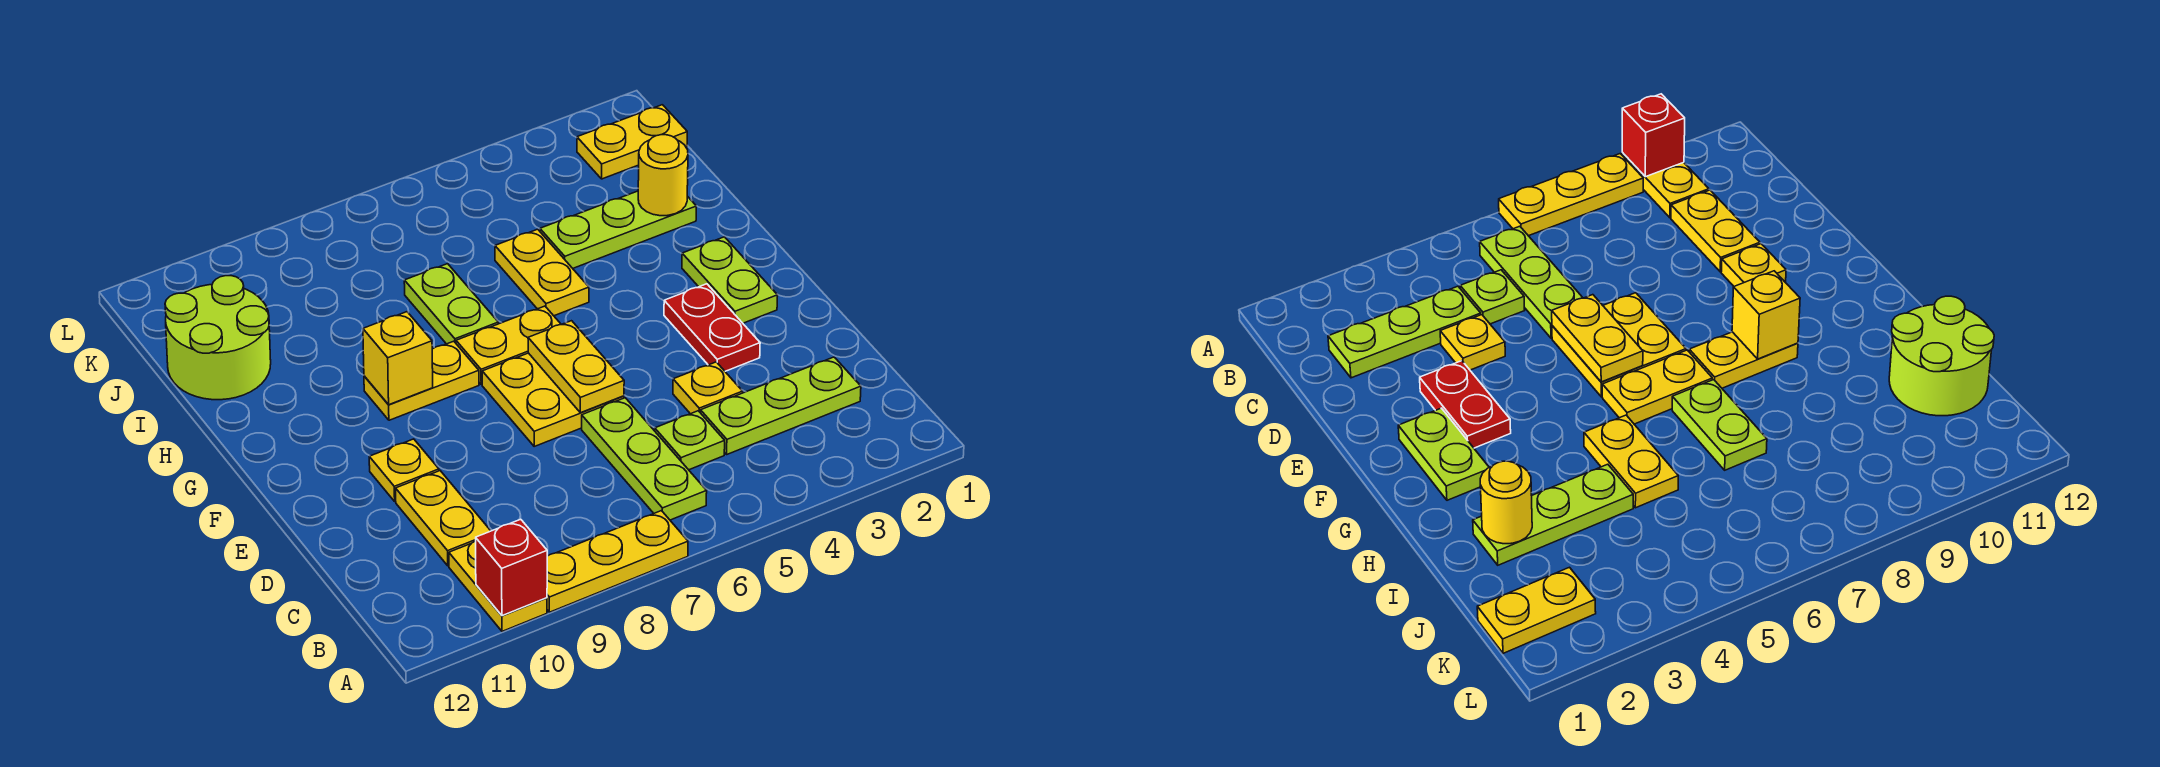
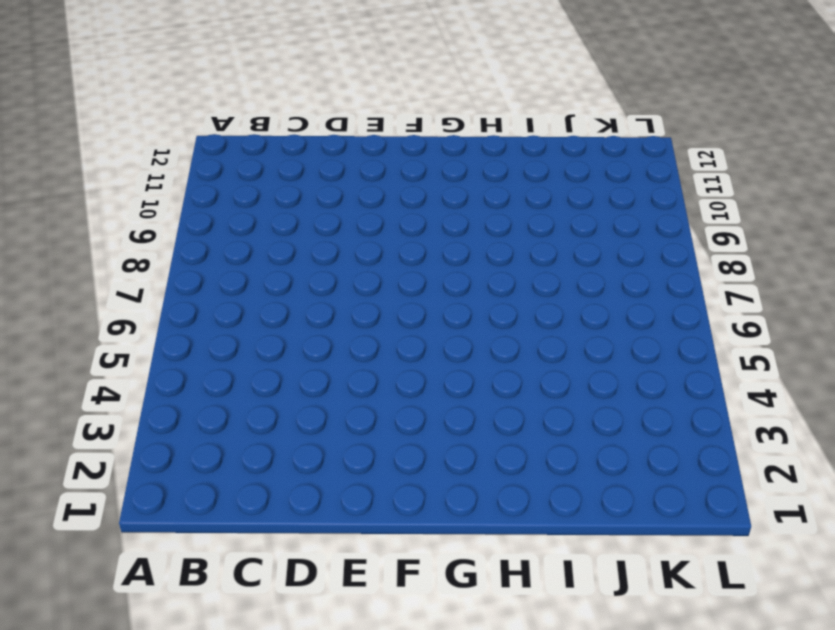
none -> yellow plate A7:A9 level 1
none -> yellow plate A10:B10 level 1
none -> lime plate B6:D6 level 1

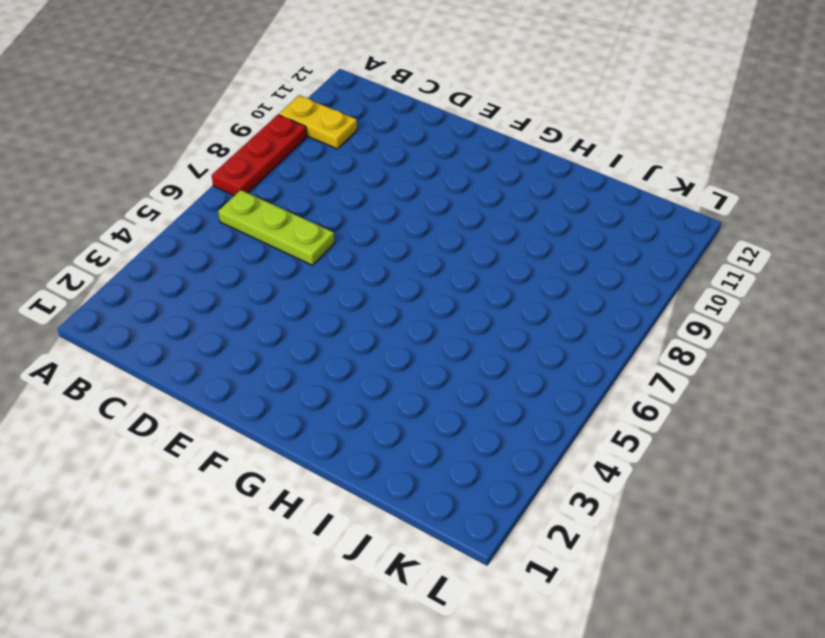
red plate A7:A9 level 1 -> yellow plate A7:A9 level 1
none -> lime plate C2:C4 level 1
none -> lime plate C5 level 1
none -> yellow plate C10:D10 level 1

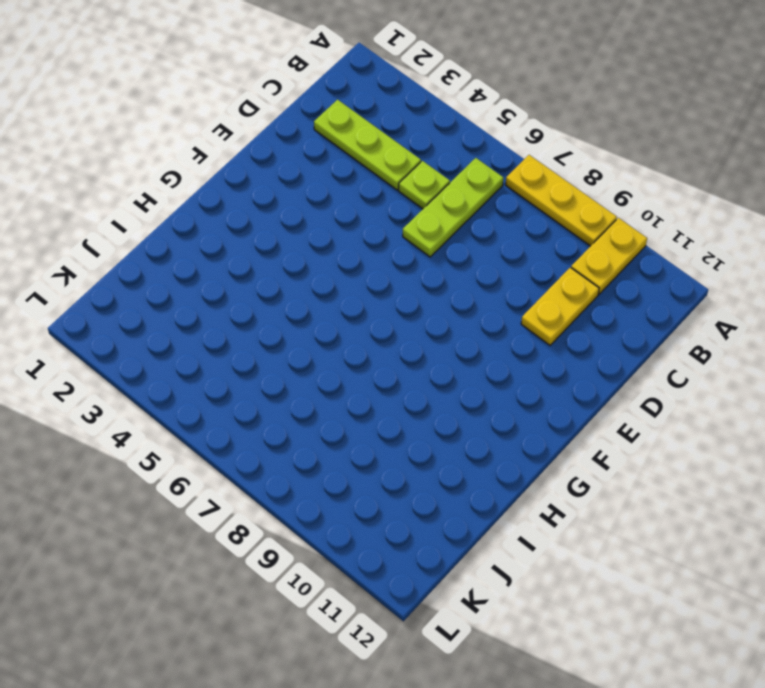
none -> yellow plate D4 level 1
none -> red plate E3:F3 level 1
none -> yellow plate E6:F7 level 1

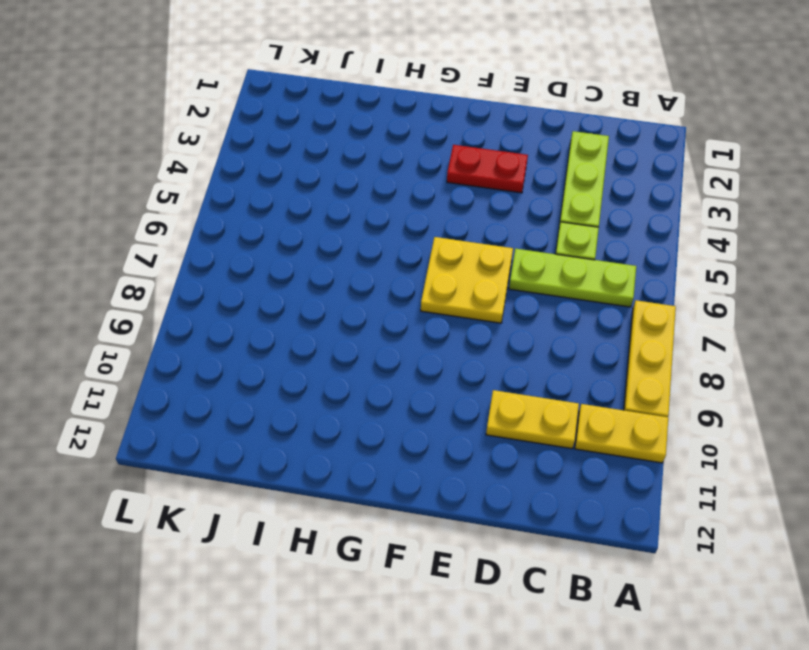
none -> yellow plate D4 level 1
none -> yellow plate E10 level 1
none -> lime plate F2:G2 level 1

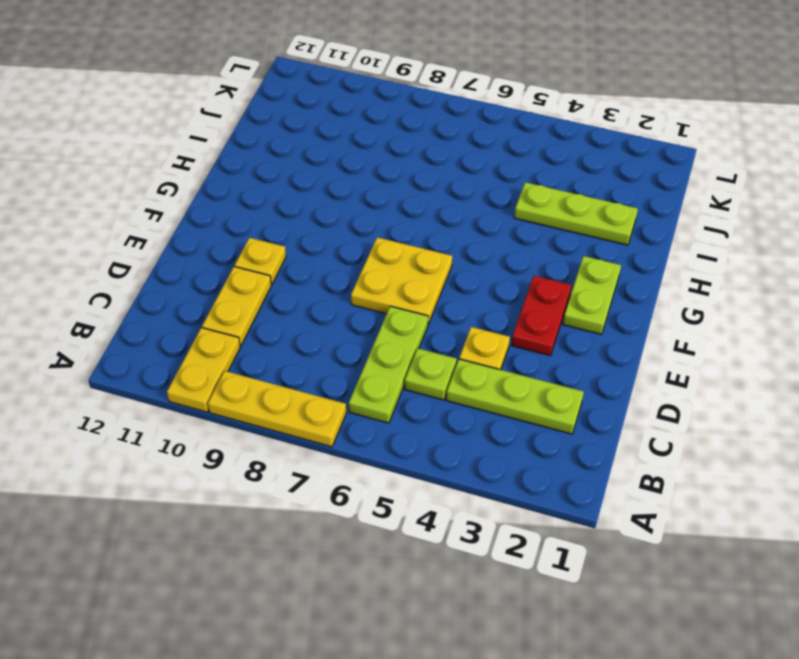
none -> yellow plate G6:G7 level 1
none -> yellow plate G8:G9 level 1
none -> yellow plate H5:I5 level 1

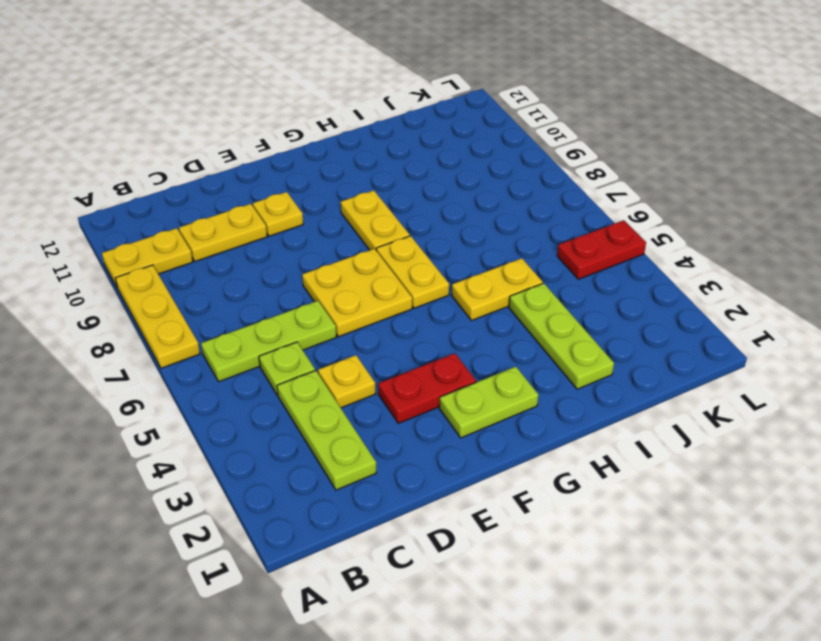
red plate K5:L5 level 1 -> none
none -> lime plate H7:I7 level 1
none -> lime round brick I11:J12 level 1
none -> yellow plate K1:K2 level 1

